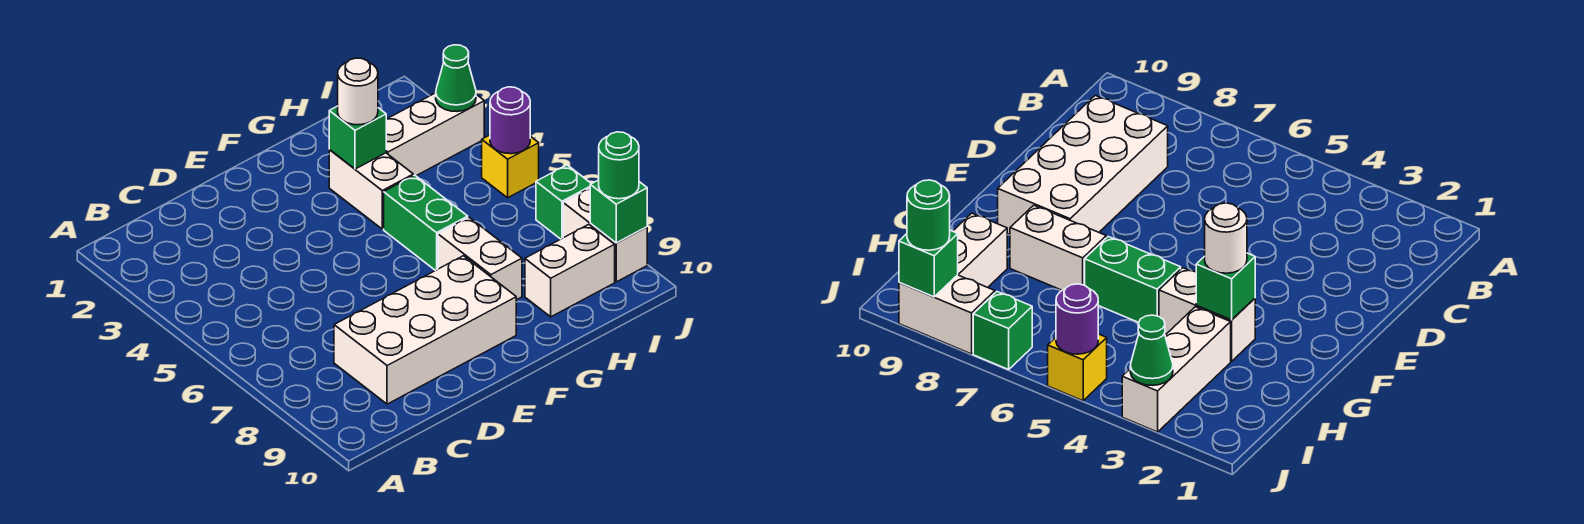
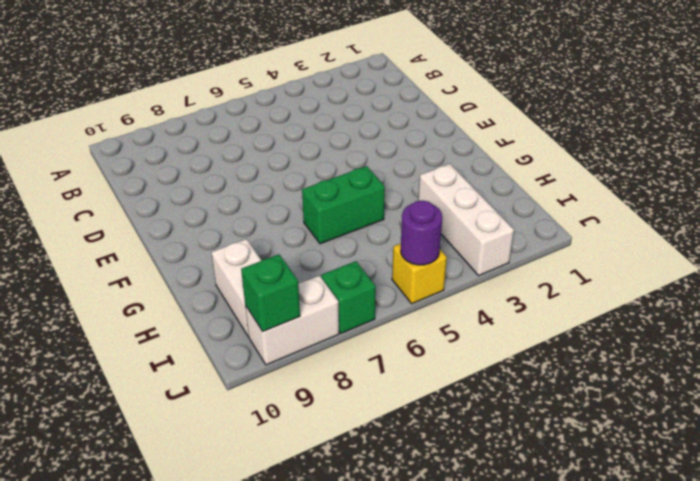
none -> white brick C8:F9 level 1
none -> white brick G3:G4 level 1
none -> white brick G7:G8 level 1

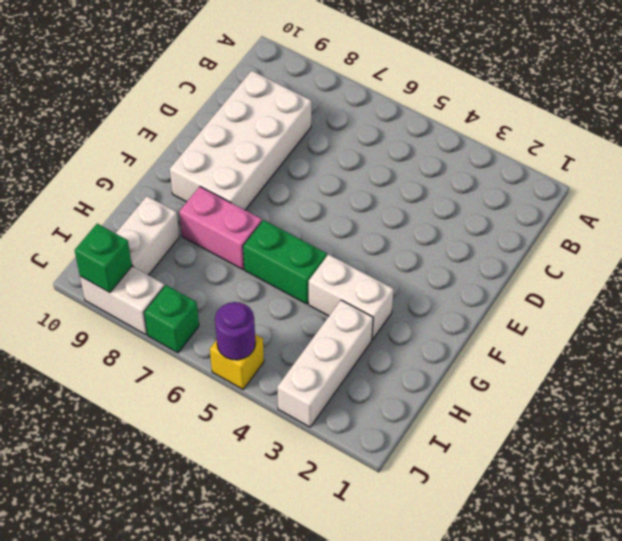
pink brick G7:G8 level 1 -> white brick G7:G8 level 1
none -> green brick G3 level 2
none -> green cone J3 level 2
none -> white round brick G3 level 3

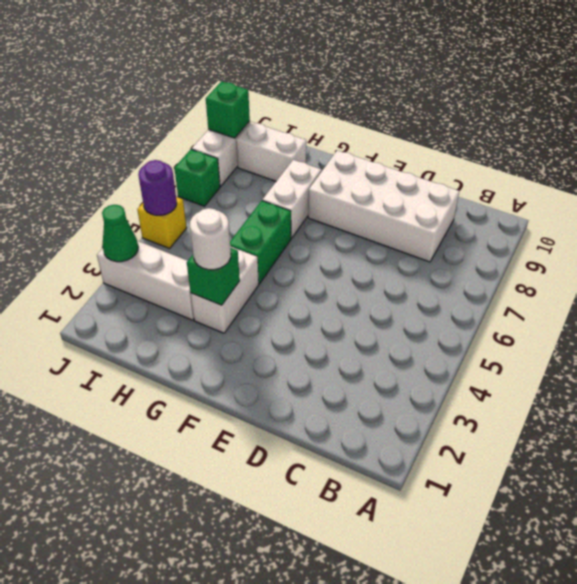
none -> green round brick J9 level 3

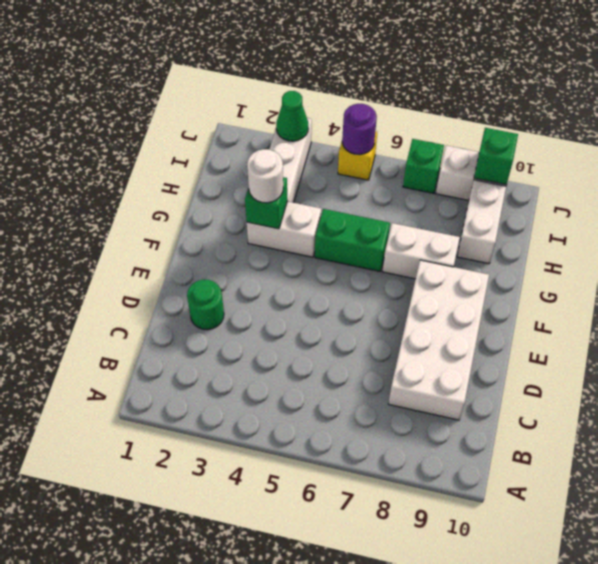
green round brick D2 level 1 -> green round brick J9 level 3

